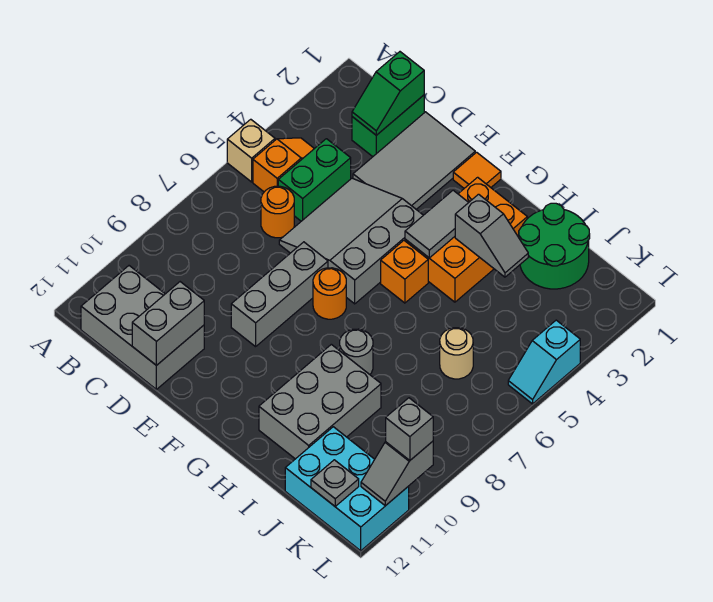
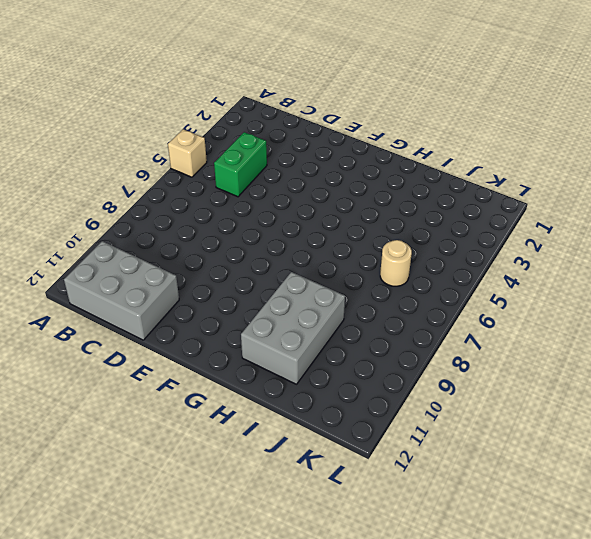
none -> orange slope B4:B5 level 1 top 5
none -> green brick C1:C2 level 1
none -> orange round brick C6 level 1

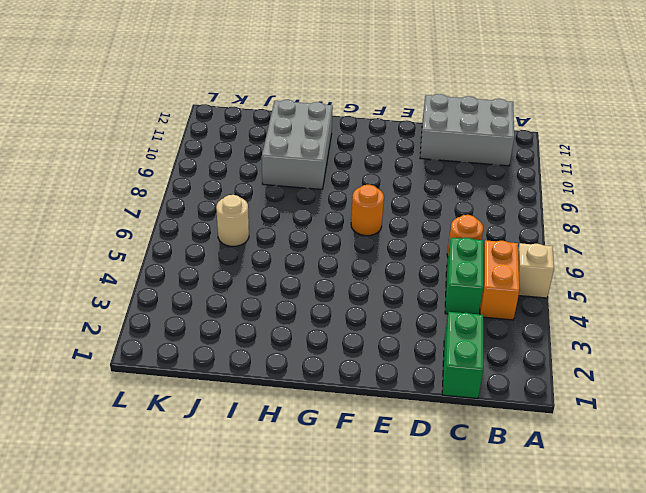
orange brick B4:B5 level 1 -> orange slope B4:B5 level 1 top 5
none -> grey tile D1:E3 level 1
none -> grey slope D4:F6 level 1 top F
none -> grey brick E7:E9 level 1

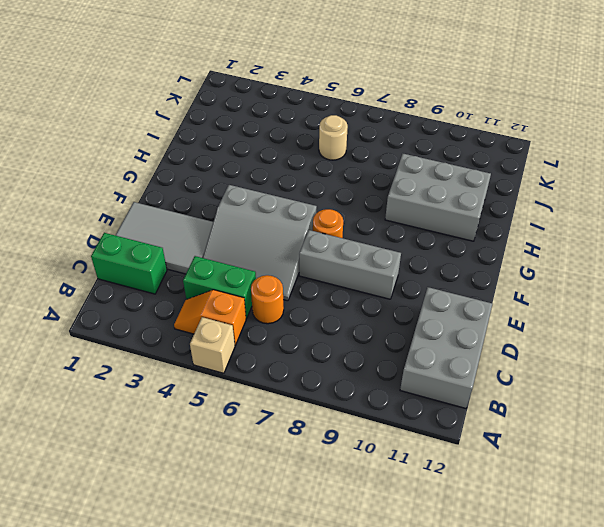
none -> orange tile F1 level 1
none -> orange brick G2:H4 level 1
none -> orange brick G5 level 1

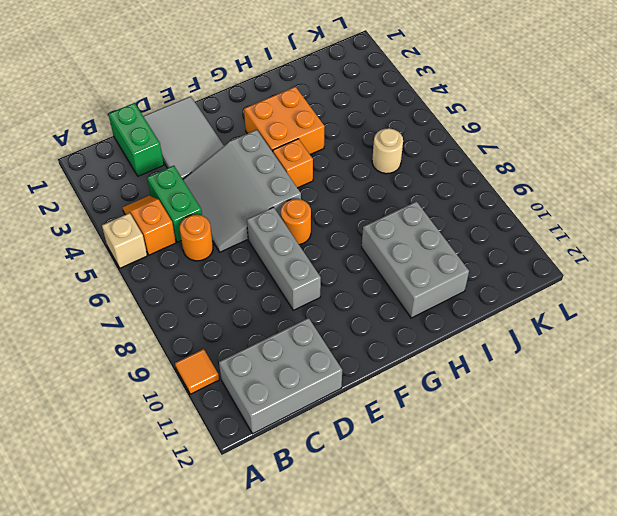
orange tile A10 level 1 -> orange tile F1 level 1
orange brick G3:H4 level 1 -> orange brick G2:H4 level 1
none -> grey round brick H8 level 1
none -> green round brick I1:J2 level 1
none -> cyan brick J11:L12 level 1

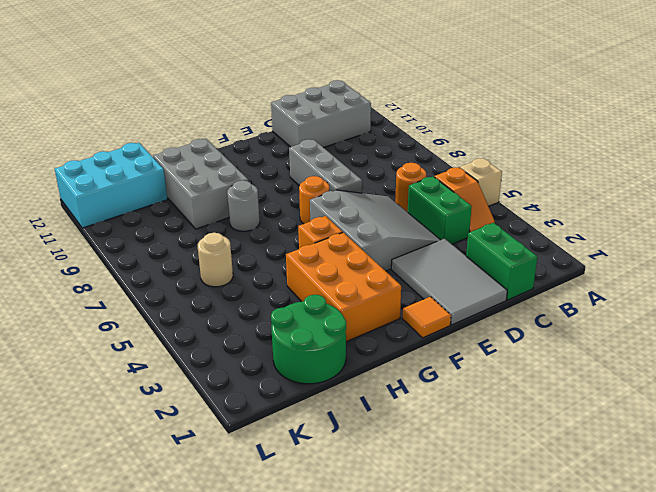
none -> cyan slope L4:L5 level 1 top 4
none -> green slope C1:C2 level 2 top 1
none -> grey brick D11:D12 level 2

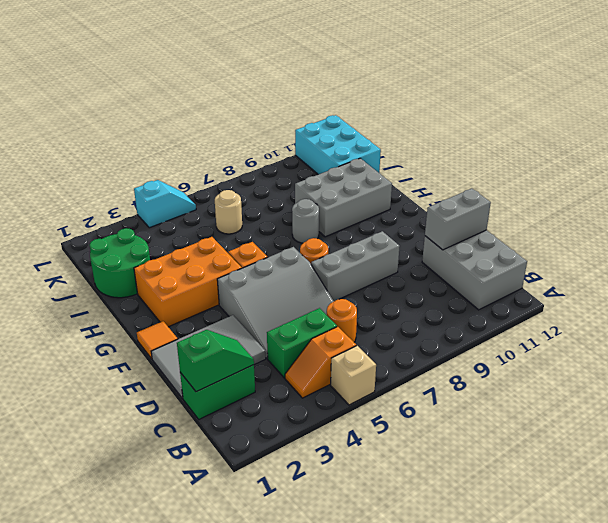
none -> grey tile G3:G4 level 2
none -> grey slope H3:I3 level 2 top H
none -> grey plate K12 level 2

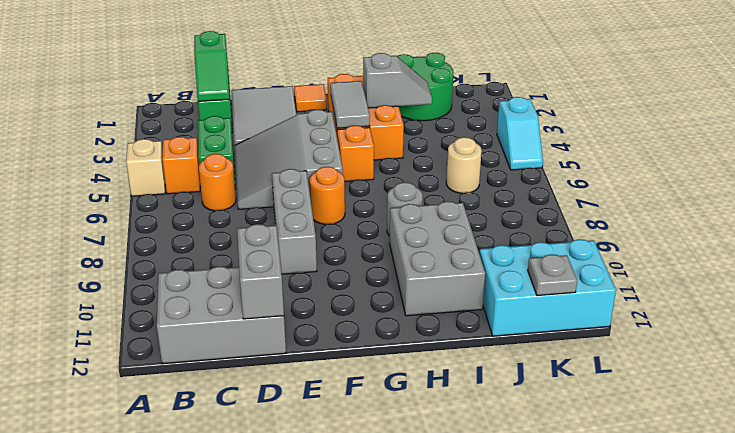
none -> grey slope L10:L11 level 2 top 10
none -> grey brick L10 level 3

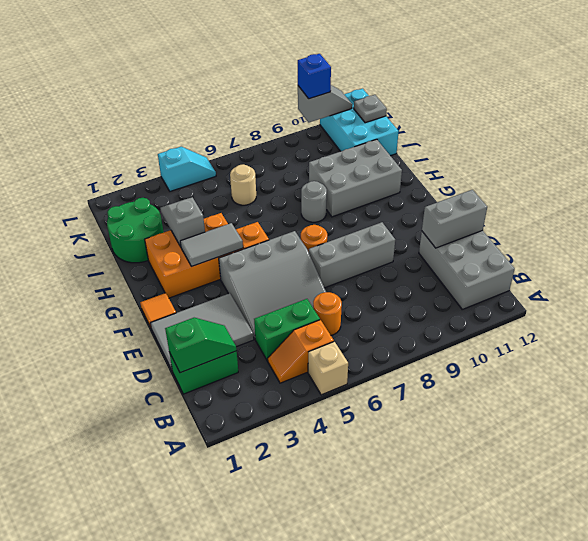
blue brick L10 level 3 -> grey brick L10 level 3

